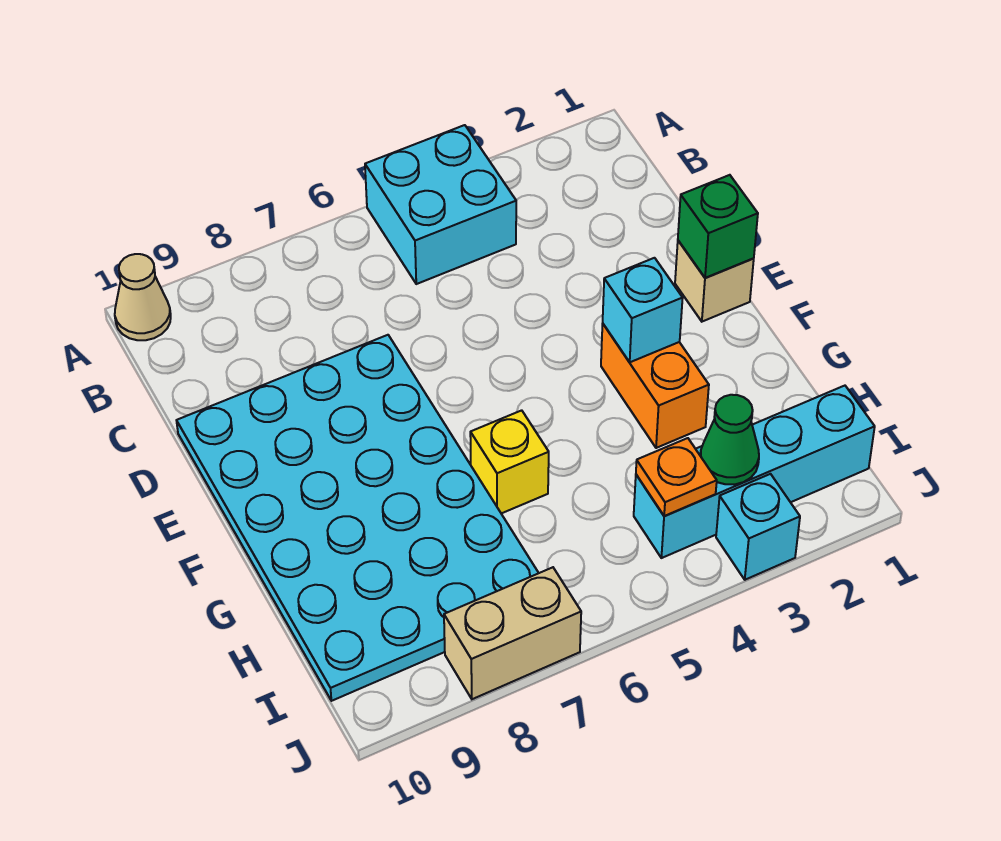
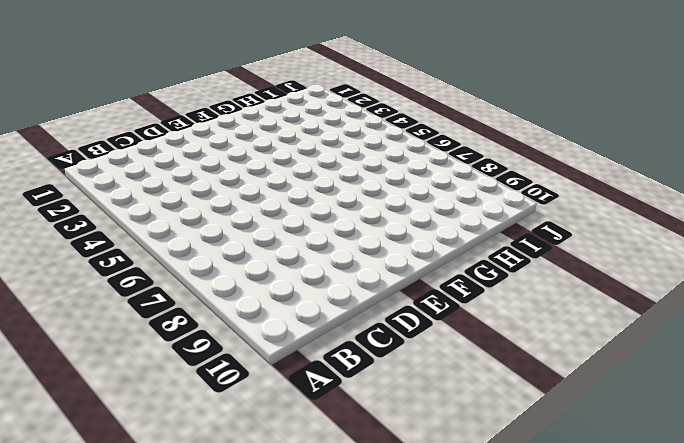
none -> cyan brick A4:B5 level 1
none -> tan cone A10 level 1
none -> cyan plate D7:I10 level 1

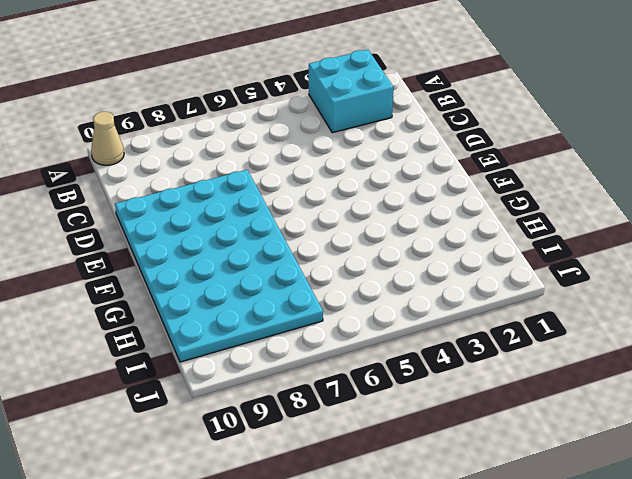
cyan brick A2:B3 level 1 -> cyan brick A4:B5 level 1
none -> tan brick E1 level 1
none -> orange brick F3:G3 level 1
none -> yellow brick G6 level 1

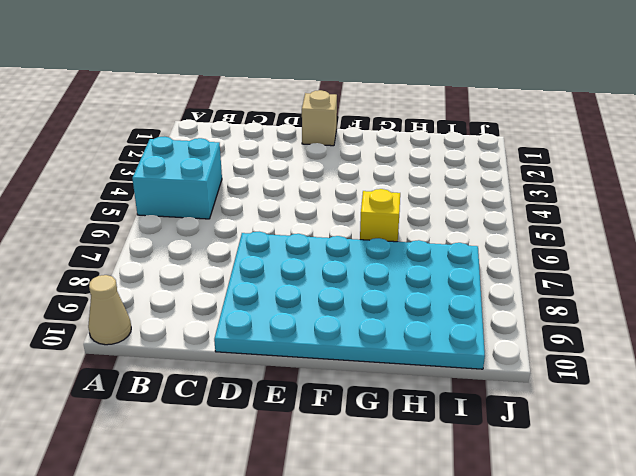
none -> orange brick F3:G3 level 1
none -> cyan brick I1:I4 level 1
none -> cyan brick J3 level 1

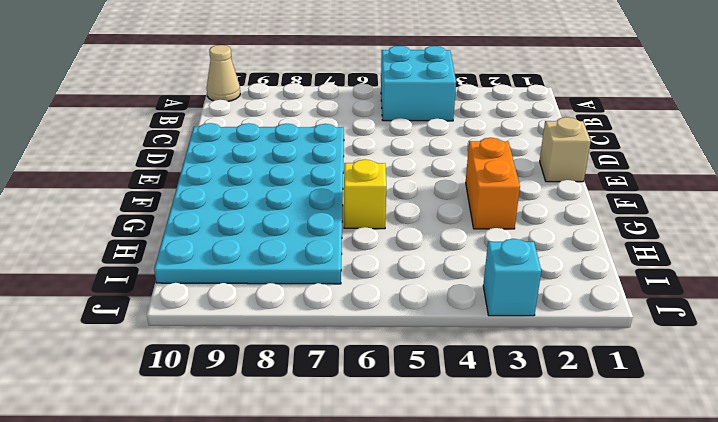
none -> cyan brick I1:I4 level 1
none -> tan brick J7:J8 level 1
none -> green brick E1 level 2

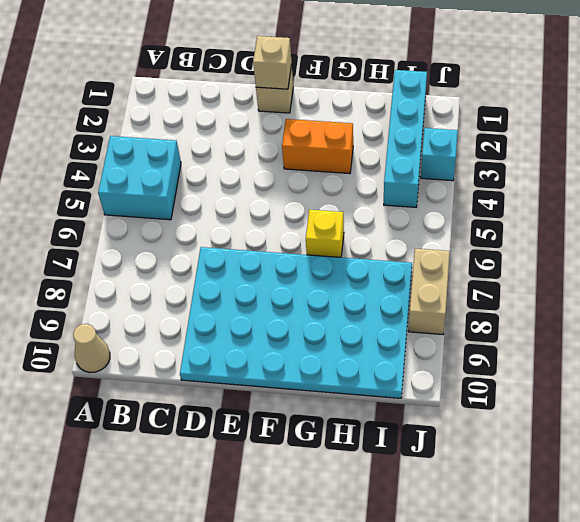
tan brick E1 level 2 -> green brick E1 level 2
none -> cyan brick F3 level 2
none -> green cone I3 level 2
none -> orange plate I4 level 2

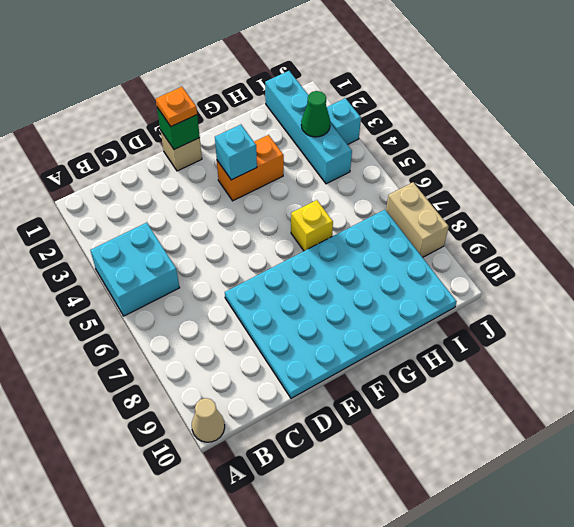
orange plate E1 level 3 -> orange plate I4 level 2

